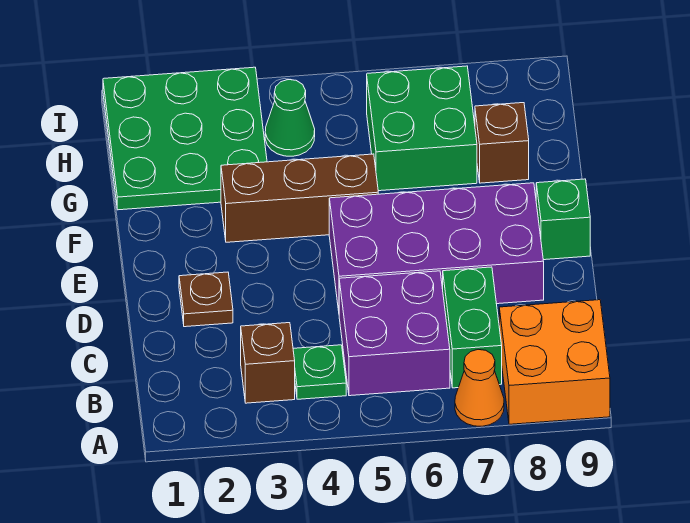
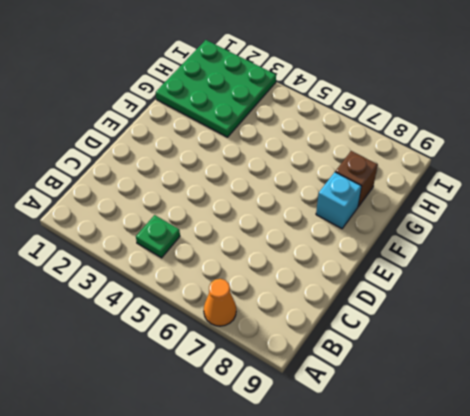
cyan brick F8 level 1 -> none
none -> orange brick A8:B9 level 1
none -> brown brick B3 level 1
none -> purple brick B5:C6 level 1

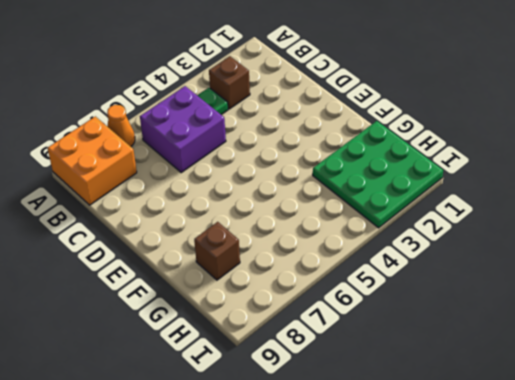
none -> green brick B7:C7 level 1
none -> brown plate D2 level 1
none -> purple brick D5:E8 level 1

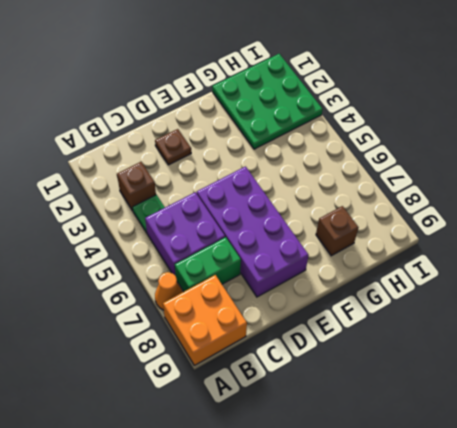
none -> green brick E9 level 1
none -> brown brick F3:F5 level 1
none -> green brick G6:H7 level 1

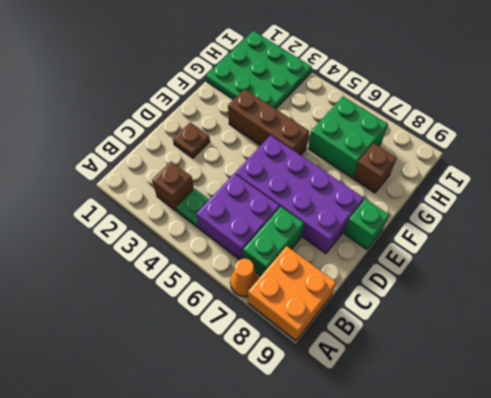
none -> green cone H4 level 1

